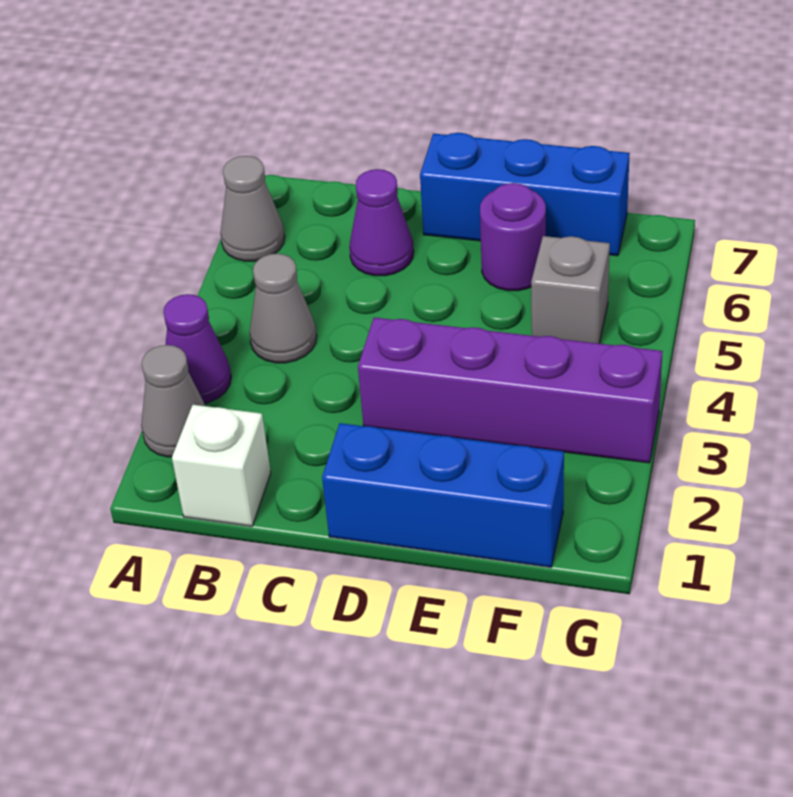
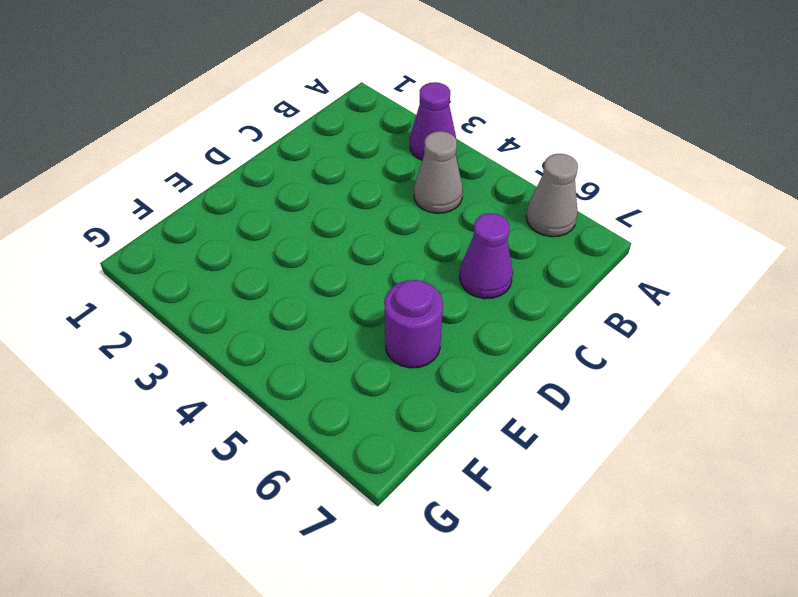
none -> grey cone A2 level 1
none -> white brick B1 level 1

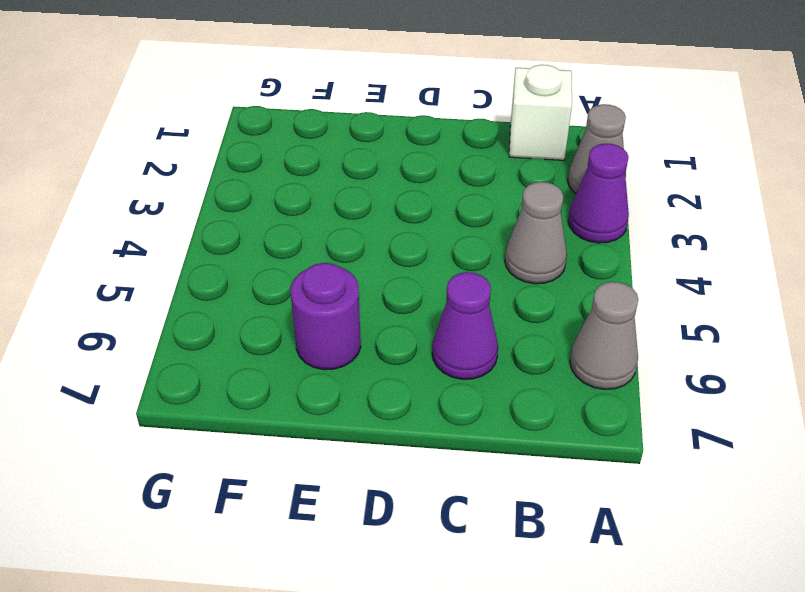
none -> blue brick D1:F1 level 1
none -> purple brick D3:G3 level 1

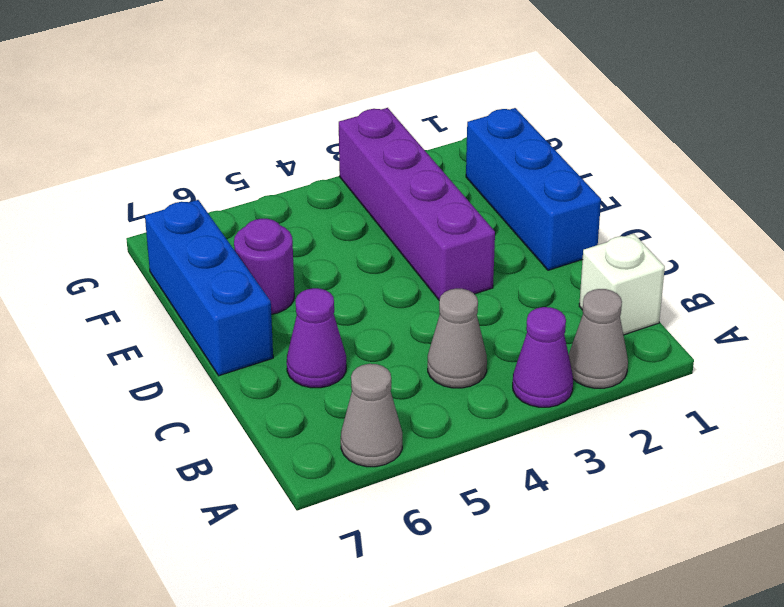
none -> grey brick F5 level 1

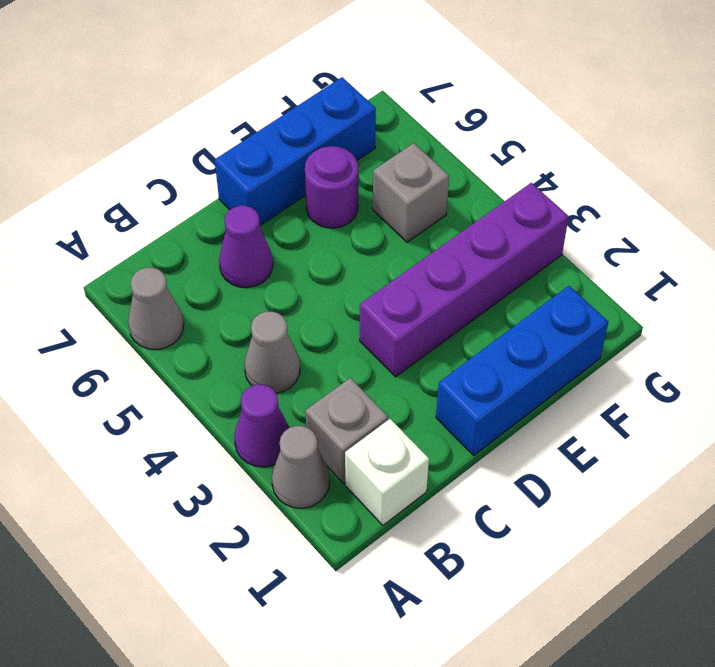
grey brick B2 level 1 -> none

